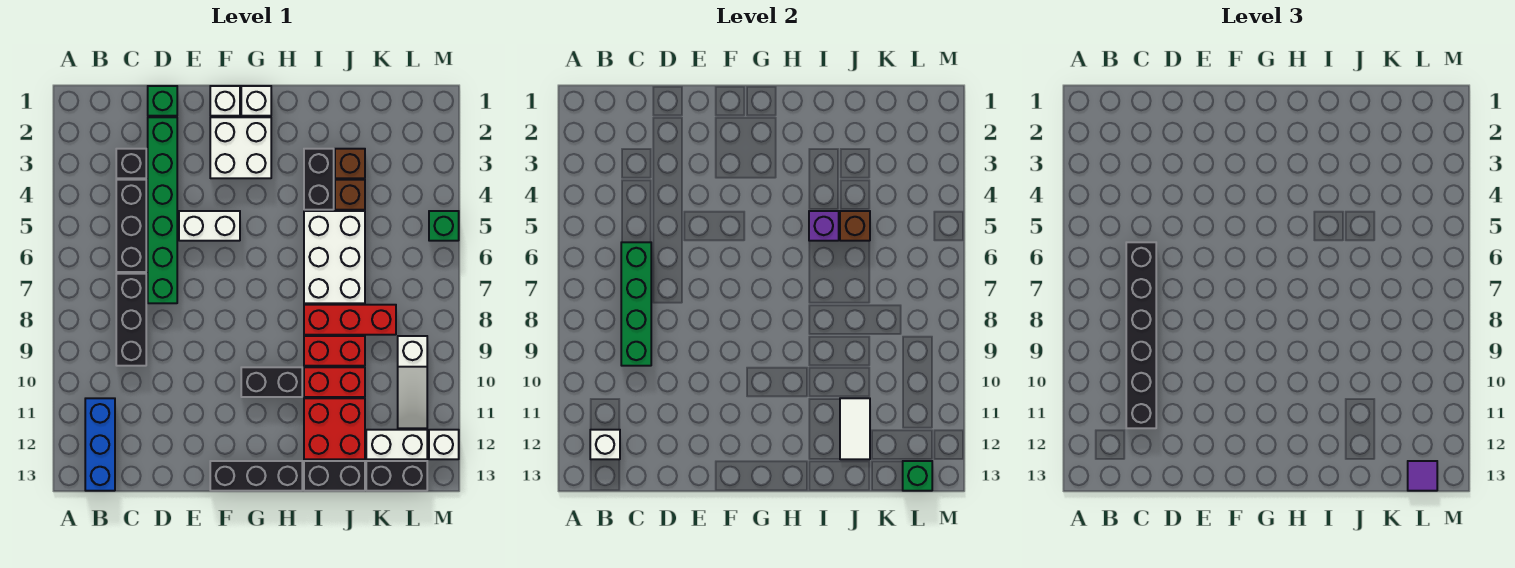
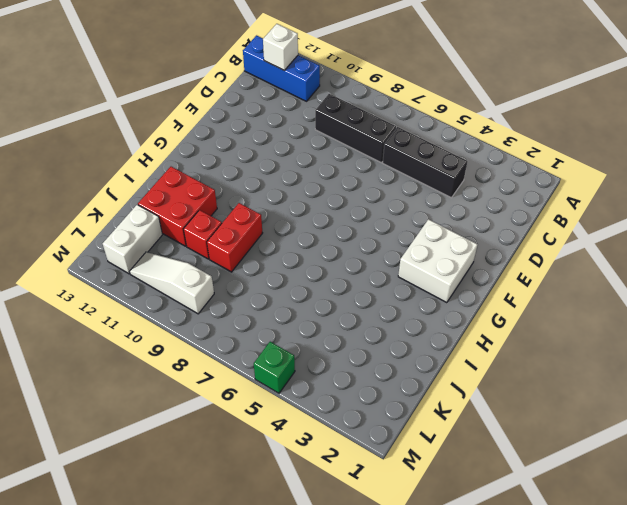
red brick J10 level 1 -> red brick I10:J10 level 1
none -> black brick C3 level 1
none -> green brick D1 level 1
none -> green brick D2:D7 level 1
none -> white brick E5:F5 level 1

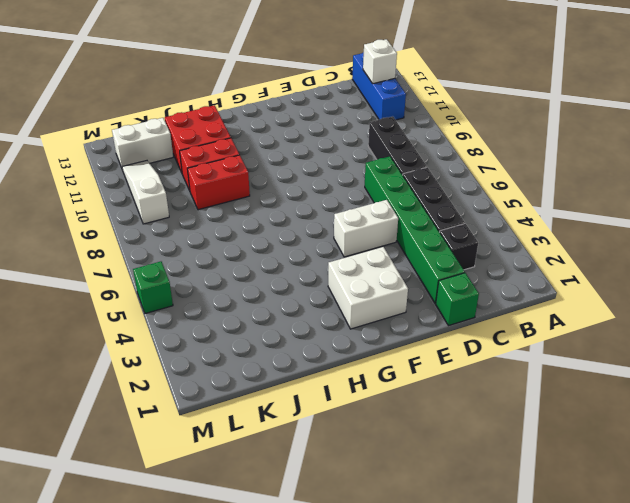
none -> white brick F1 level 1
none -> black brick F13:H13 level 1
none -> white brick G1 level 1
none -> black brick G10:H10 level 1

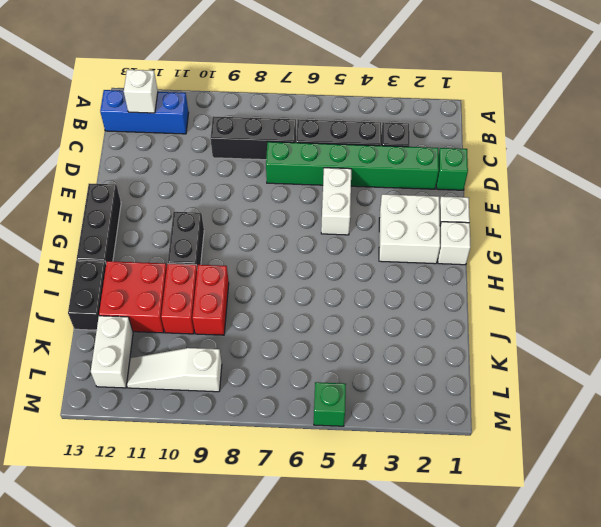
none -> black brick I3:I4 level 1
none -> white brick I5:J7 level 1
none -> red brick I8:K8 level 1
none -> brown brick J3 level 1

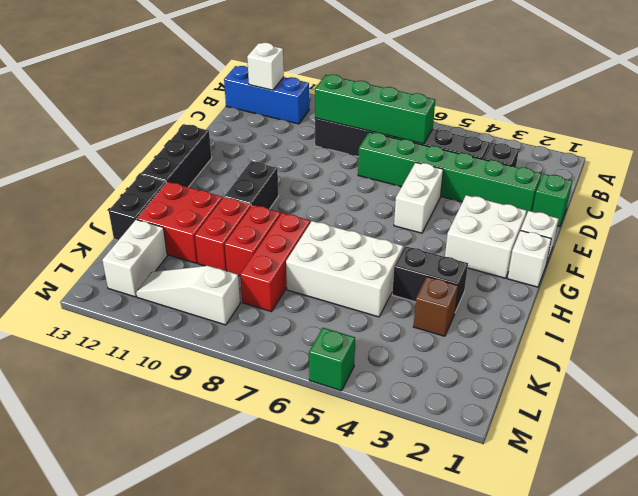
none -> brown brick J4 level 1
none -> black brick K13:L13 level 1
none -> white brick M12 level 1
none -> purple brick I5 level 2

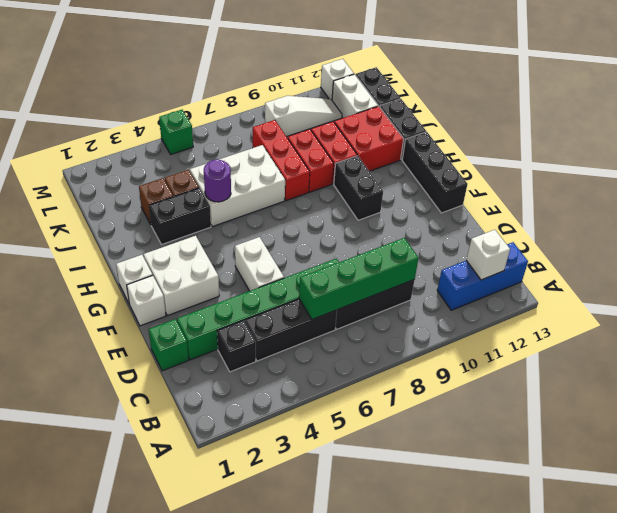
purple round brick I5 level 2 -> purple brick I5 level 2
none -> brown brick J5 level 2
none -> white tile J11:J12 level 2
none -> green brick L13 level 2
none -> black brick C6:C11 level 3

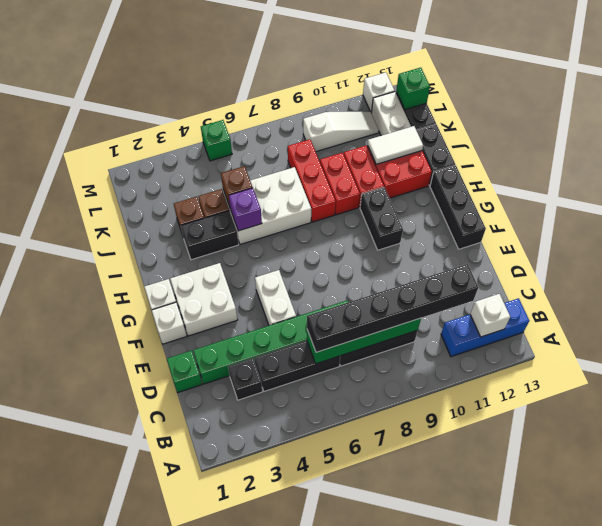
none -> purple tile L13 level 3

